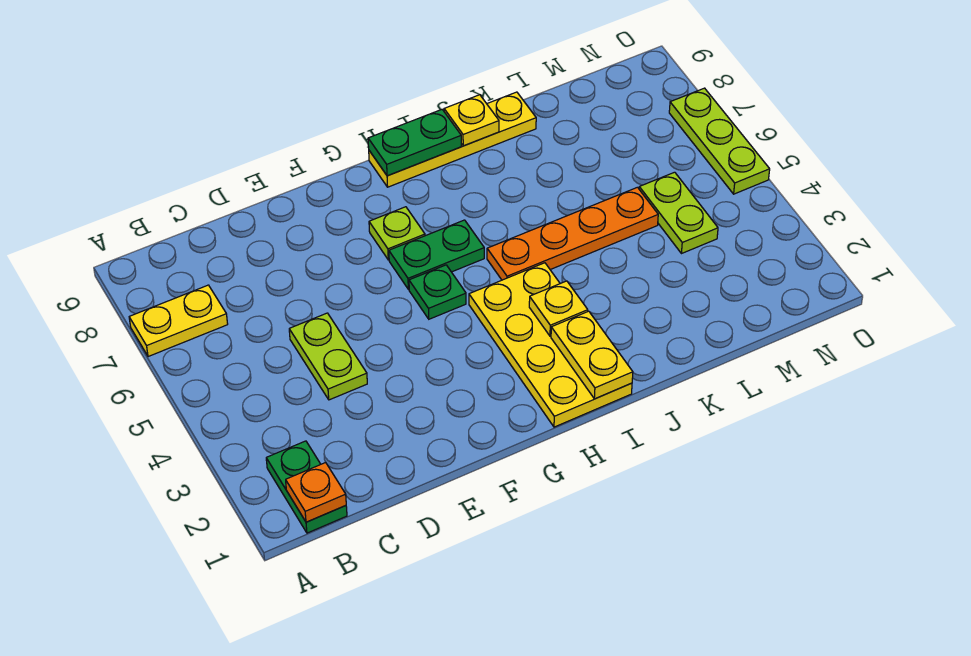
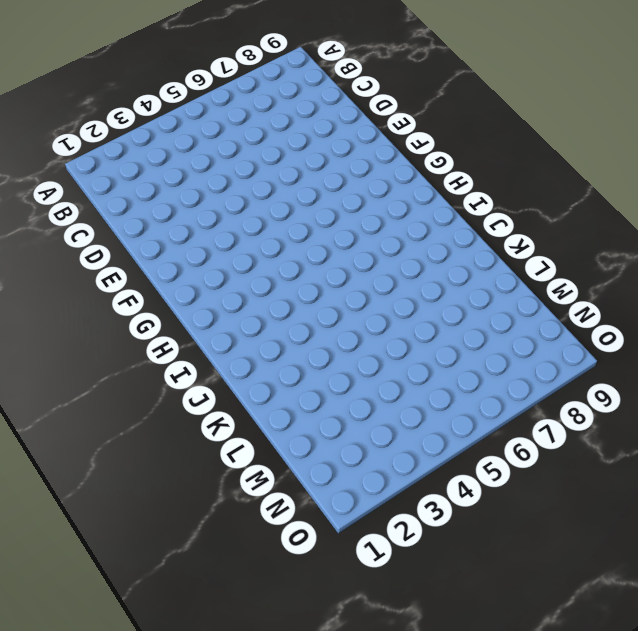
none -> yellow plate A7:B7 level 1
none -> green plate B1:B2 level 1
none -> lime plate D4:D5 level 1

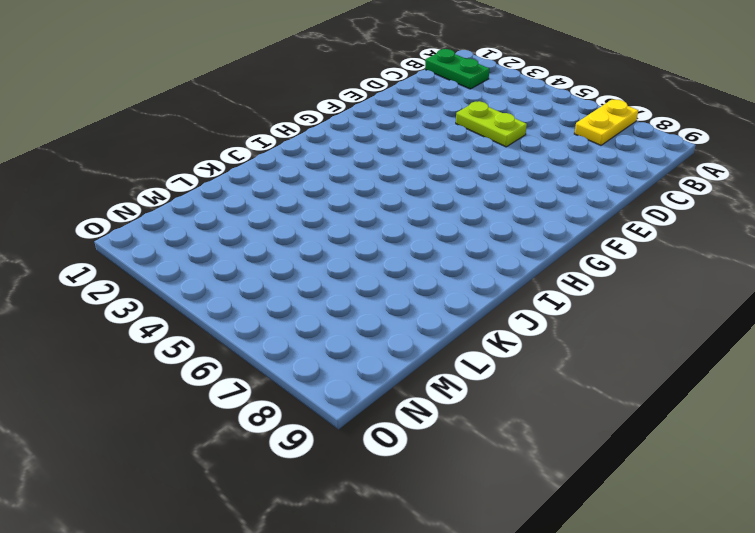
none -> green plate G5 level 1
none -> green plate G6:H6 level 1
none -> lime plate G7 level 1

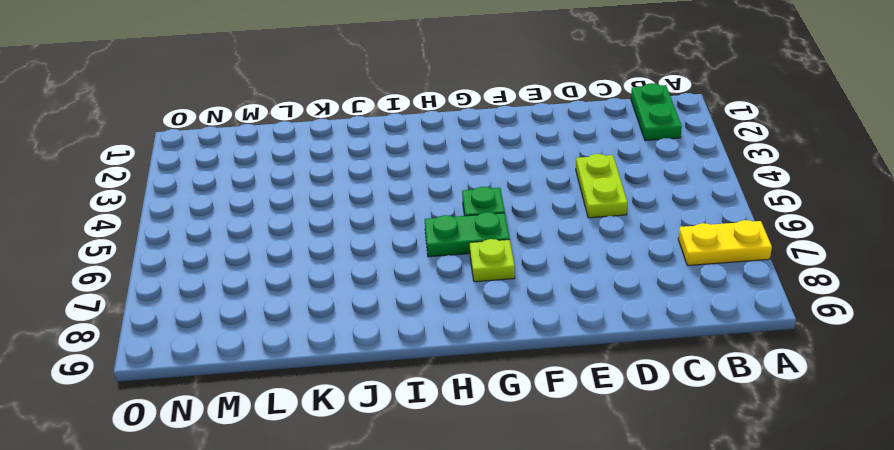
none -> yellow plate H1:I4 level 1
none -> yellow plate H9:K9 level 1
none -> orange plate I5:L5 level 1

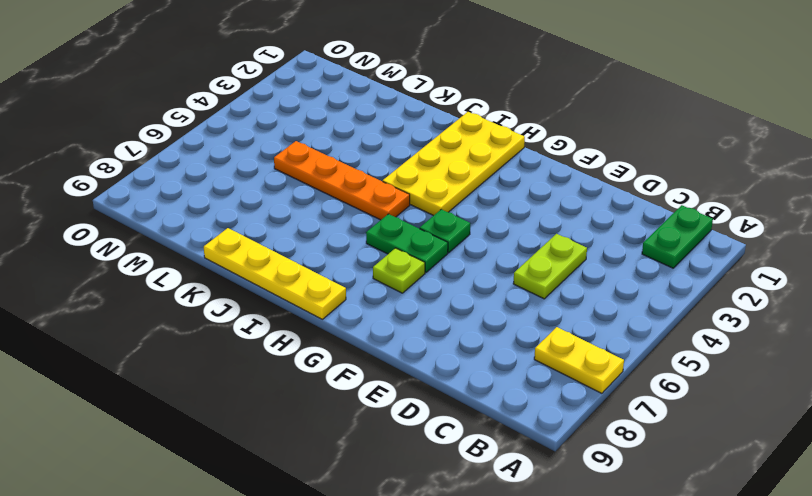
none -> lime plate M4:M5 level 1
none -> lime plate O5:O7 level 1
none -> orange plate B1 level 2

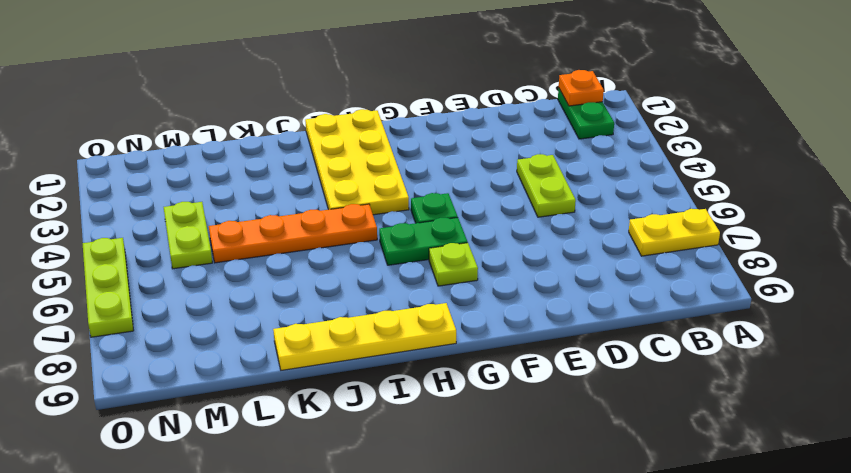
none -> green plate H9:I9 level 2
none -> yellow plate I1:I2 level 2
none -> yellow plate I3 level 2

